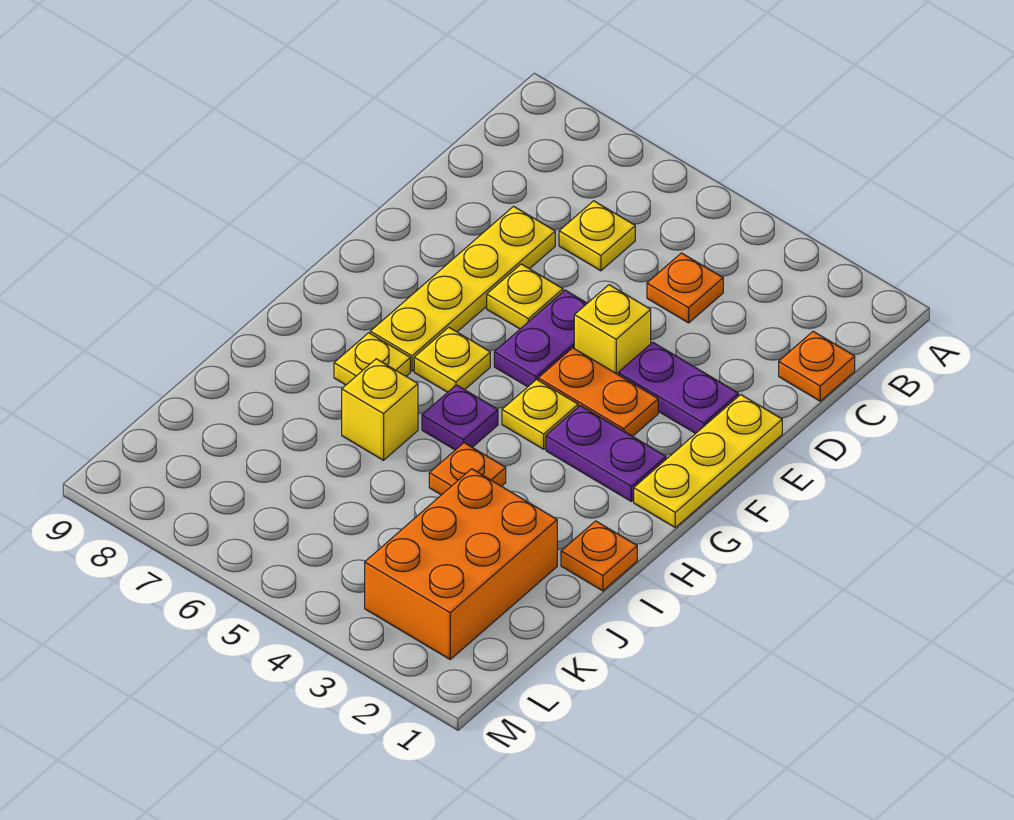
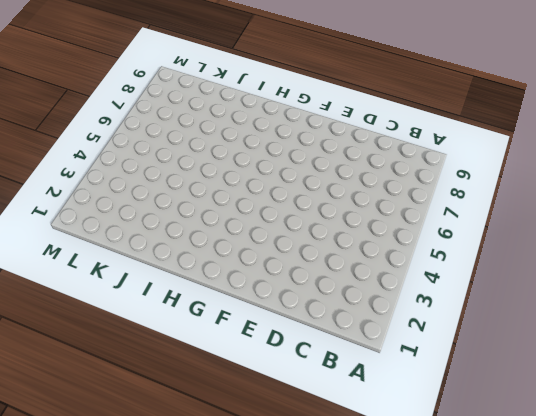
none -> orange plate C1 level 1
none -> orange plate C4 level 1
none -> yellow plate C6 level 1

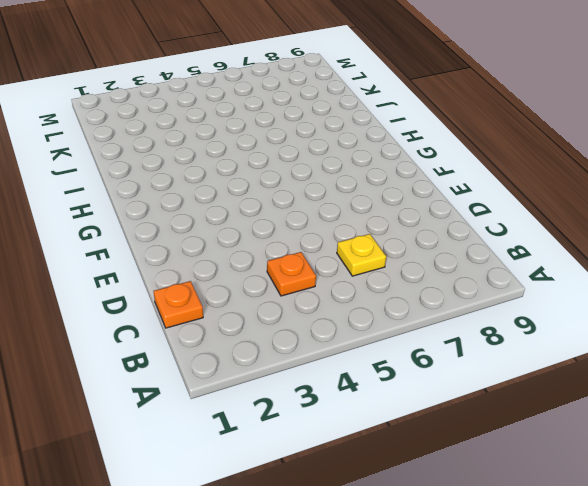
none -> yellow plate D7:G7 level 1
none -> yellow plate E1:G1 level 1
none -> purple plate E2:E3 level 1

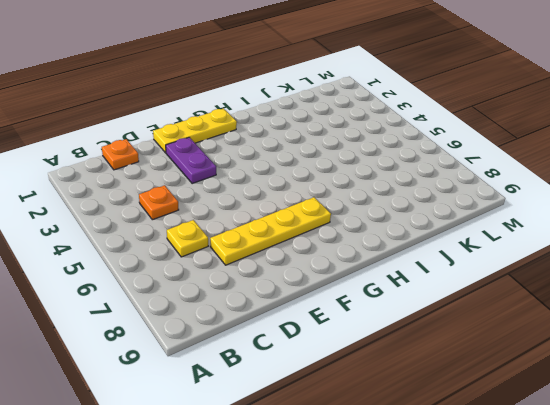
none -> yellow brick E4 level 1
none -> purple plate E5:F5 level 1
none -> yellow plate E6 level 1

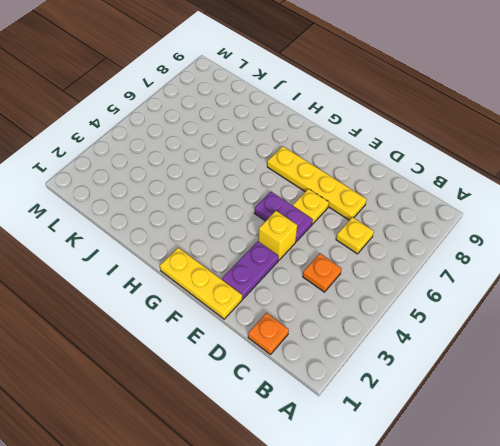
none -> orange plate F3:F4 level 1
none -> purple plate G2:G3 level 1
none -> yellow plate G4 level 1

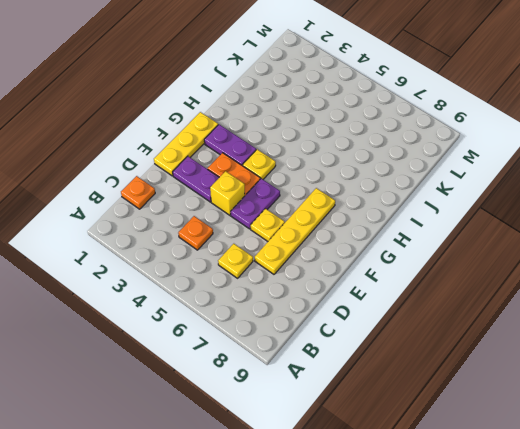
none -> yellow plate G6 level 1
none -> purple plate H5 level 1
none -> yellow plate H7 level 1

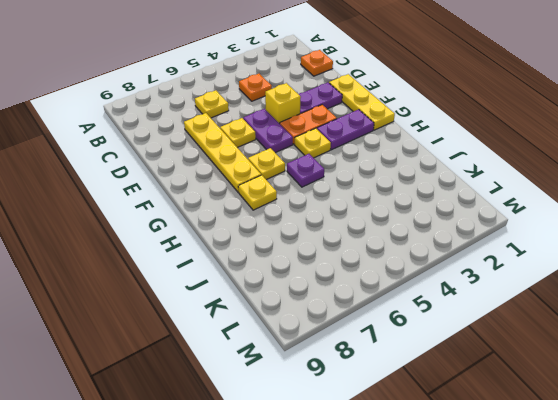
none -> orange plate I1 level 1
none -> orange plate I4 level 1
none -> yellow brick I6 level 1

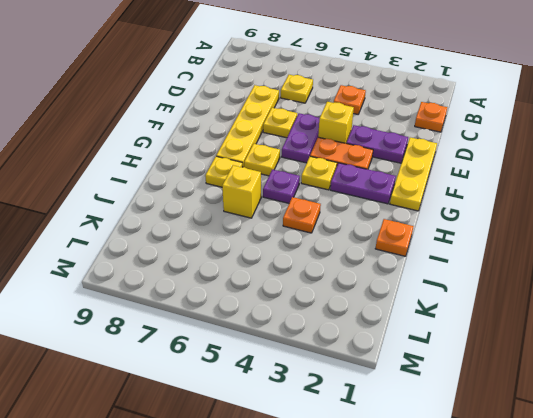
none -> orange brick J2:L3 level 1

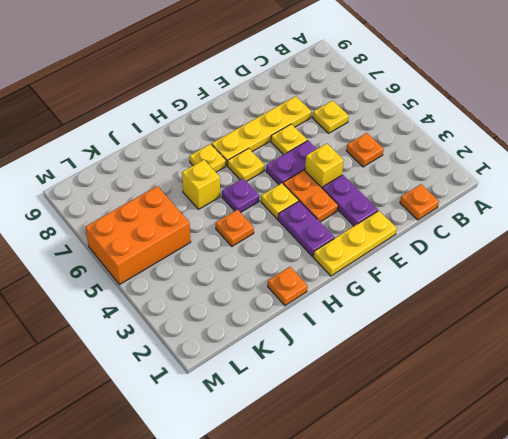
orange brick K5:M6 level 1 -> orange brick J2:L3 level 1

